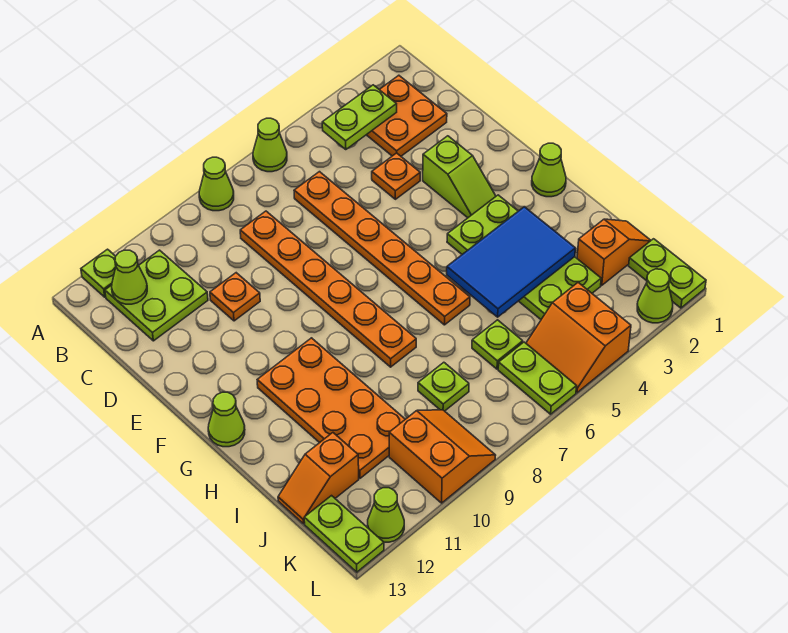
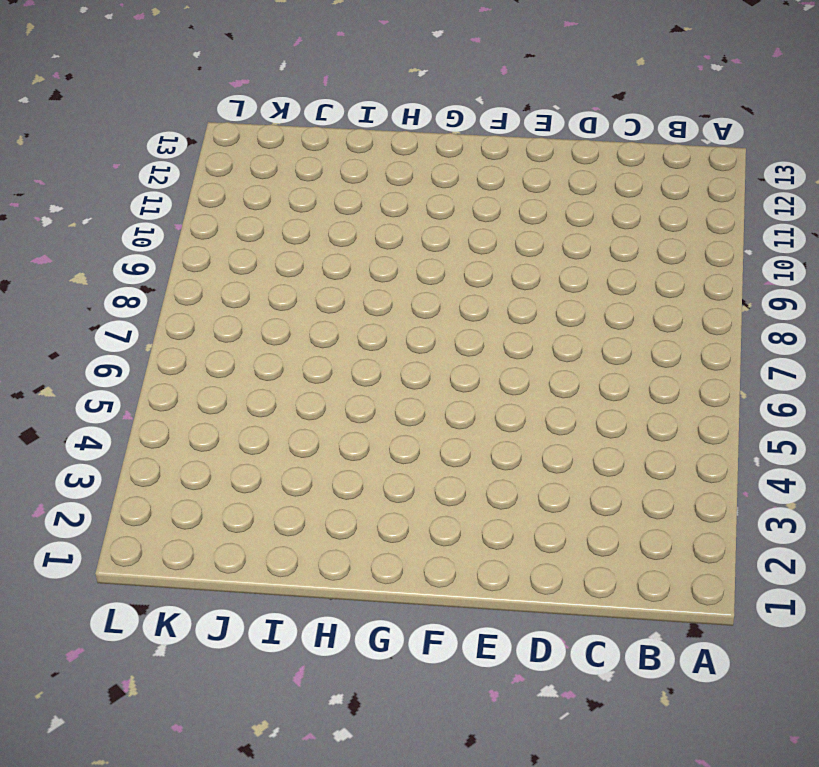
none -> lime cone A6 level 1
none -> lime cone A8 level 1
none -> lime plate A12 level 1

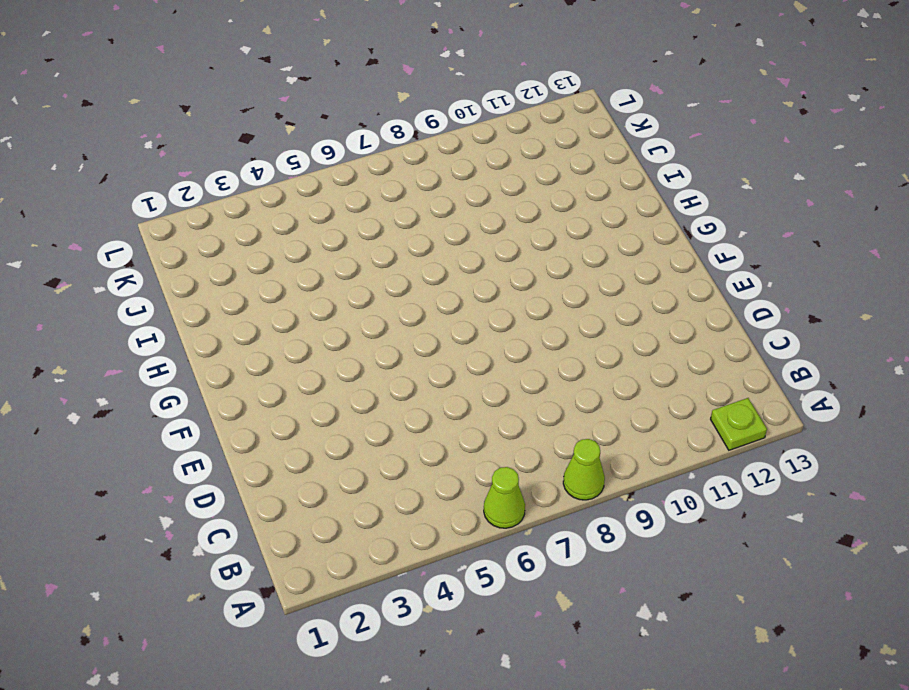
none -> orange plate B2:C3 level 1
none -> lime plate B11:C12 level 1
none -> orange plate C6:H6 level 1

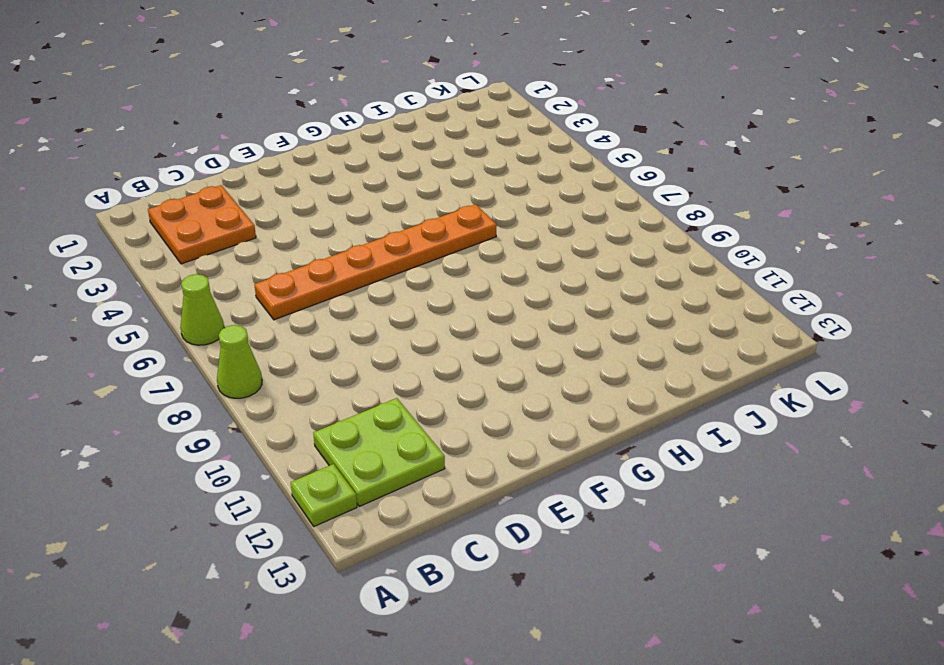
none -> orange plate C8:H8 level 1
none -> orange plate D4 level 1
none -> orange plate D10 level 1

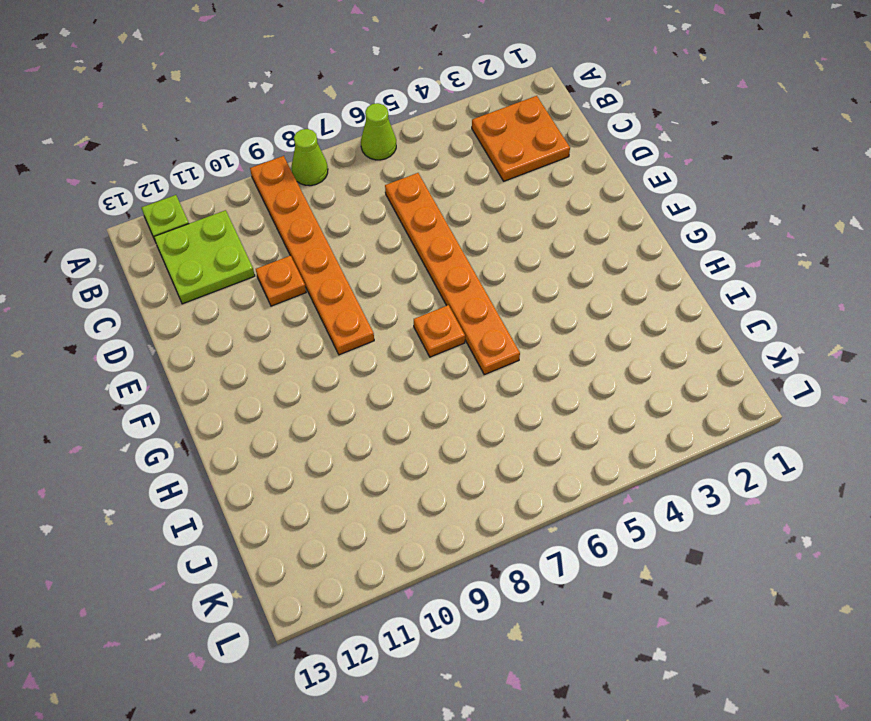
orange plate A9:F9 level 1 -> orange plate C8:H8 level 1
orange plate G7 level 1 -> orange plate D4 level 1
none -> lime slope E3:F3 level 1 top E
none -> lime cone G1 level 1
none -> lime plate G3:J4 level 1

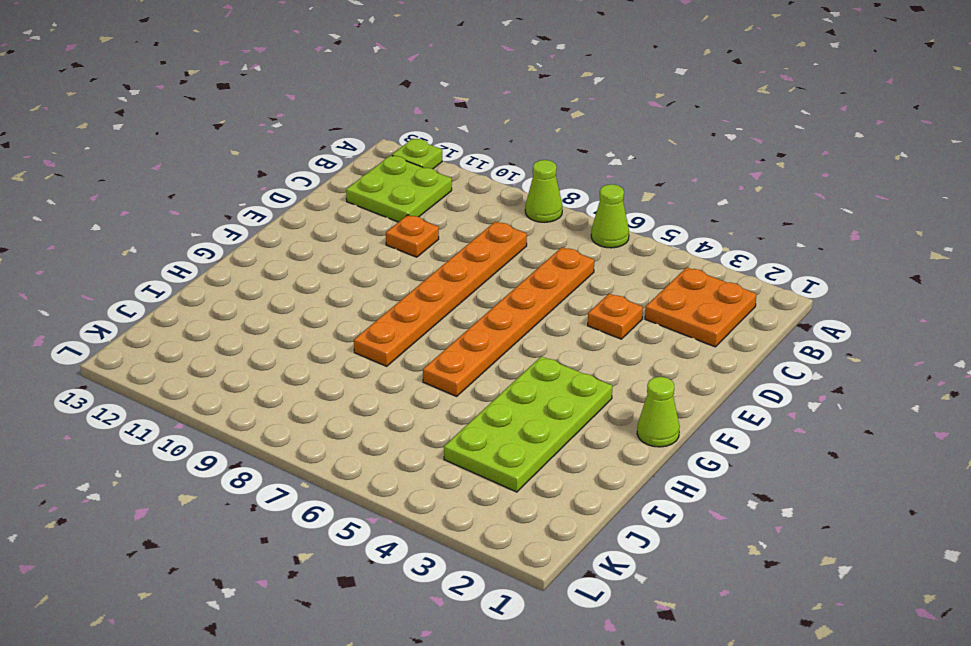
none -> lime slope E3:F3 level 1 top E
none -> orange plate G10:J11 level 1
none -> lime cone G13 level 1

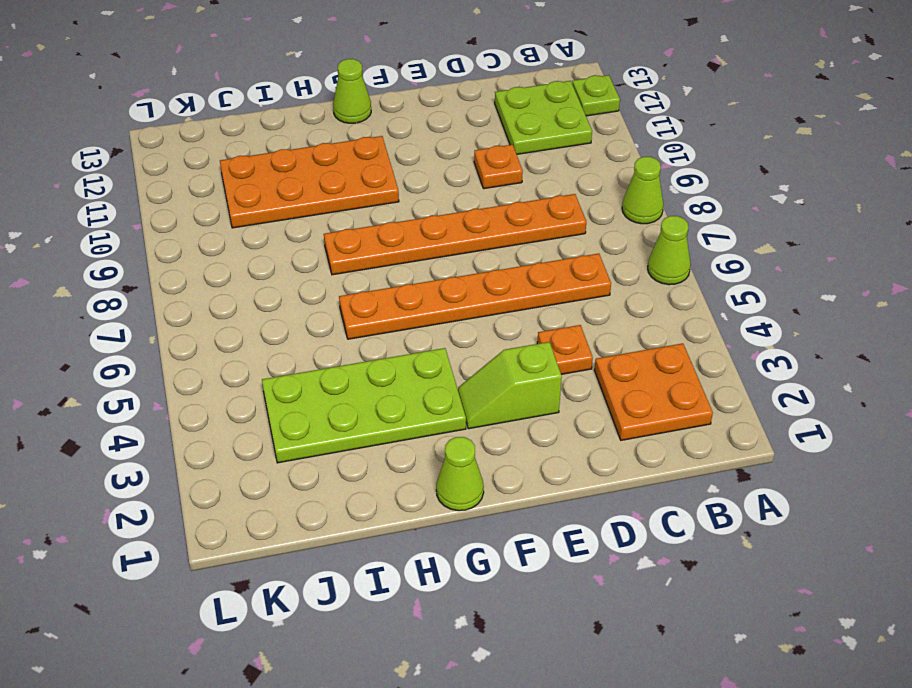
none -> orange slope J1:J2 level 1 top 2
none -> lime plate J6 level 1
none -> lime plate J8 level 1

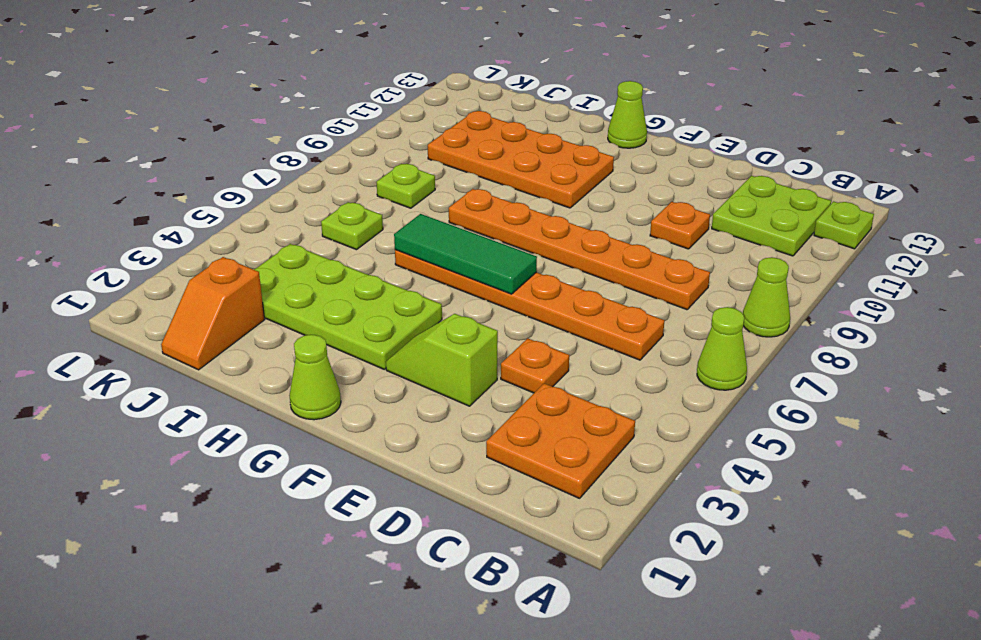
green tile F6:H6 level 2 -> none
none -> orange slope J12:J13 level 1 top 12
none -> lime plate K1:L1 level 1
none -> orange slope K4:L5 level 1 top 4

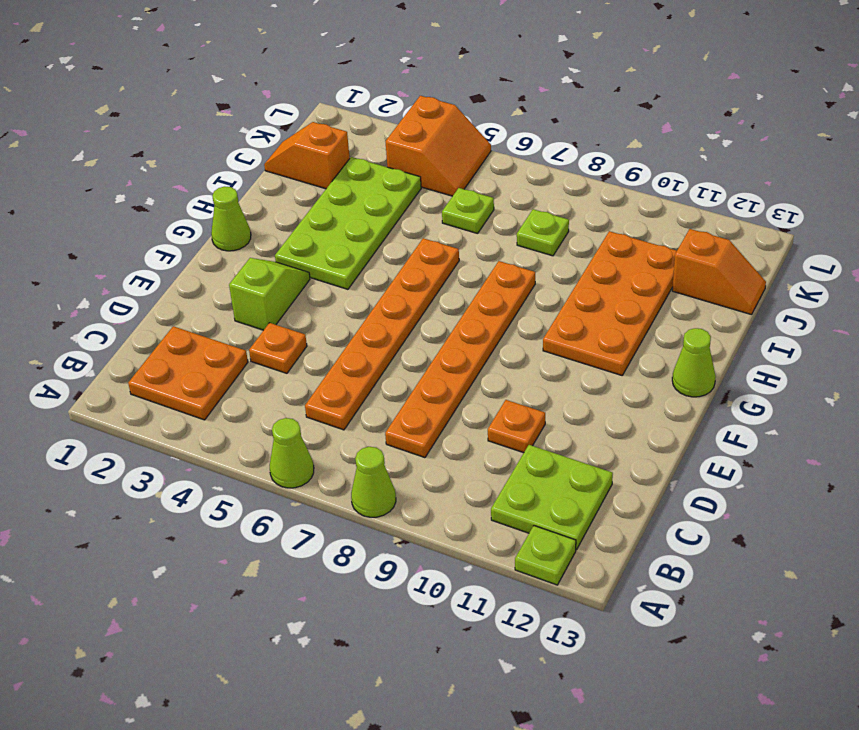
none -> lime plate K1:L1 level 1
none -> lime plate K6:L6 level 1
none -> orange slope K9:L10 level 1 top 10

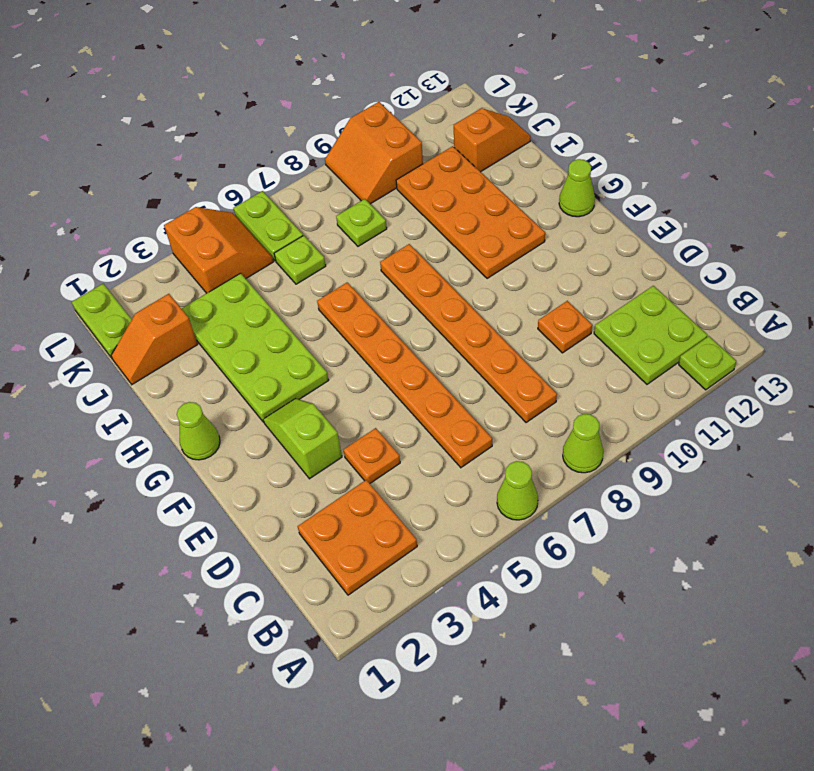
none -> lime plate K13:L13 level 1
none -> lime cone L2 level 1
none -> lime cone L12 level 1

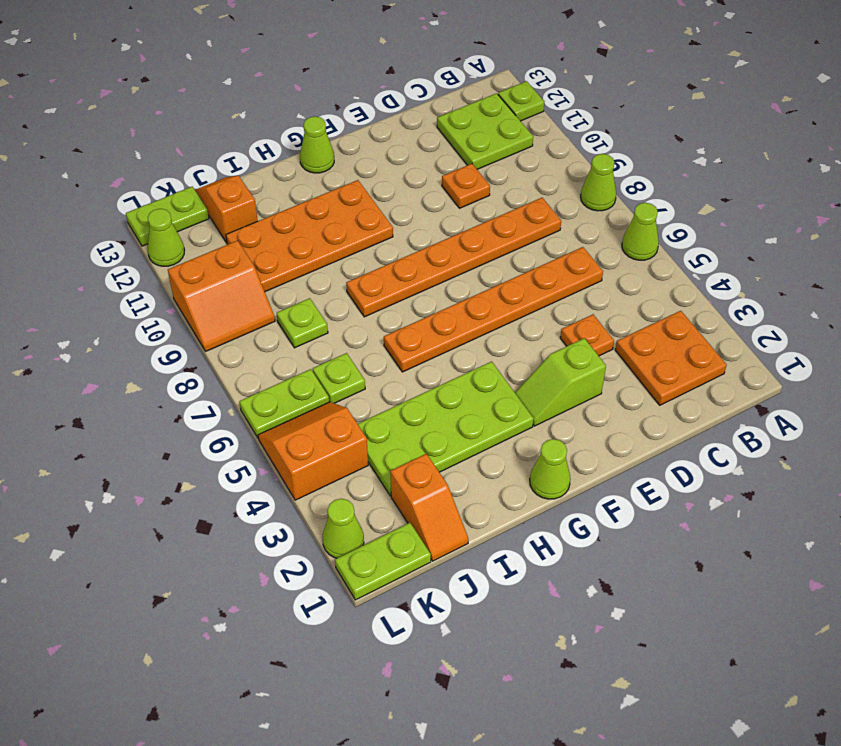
none -> lime plate B3:B4 level 2
none -> lime cone B12 level 2
none -> blue tile H3:I5 level 2

